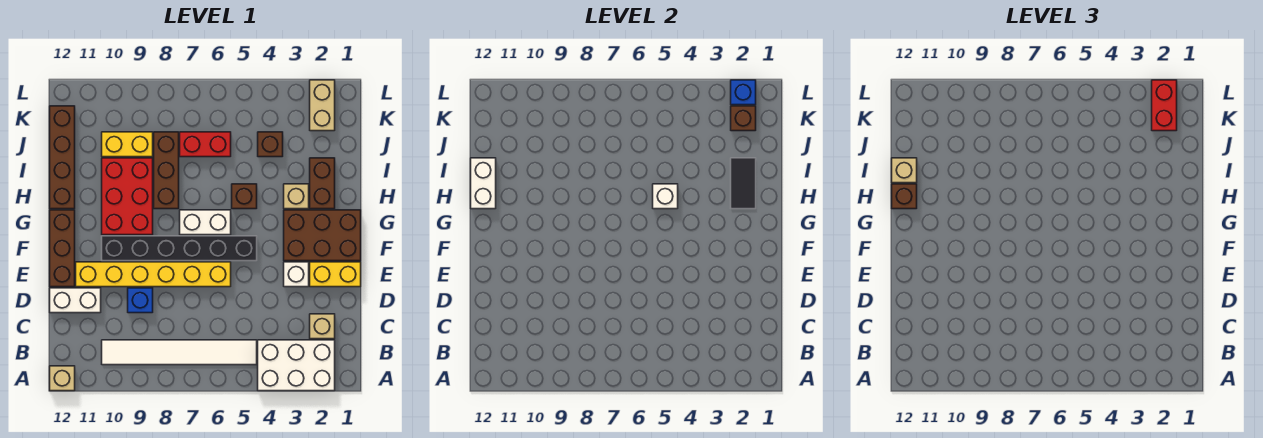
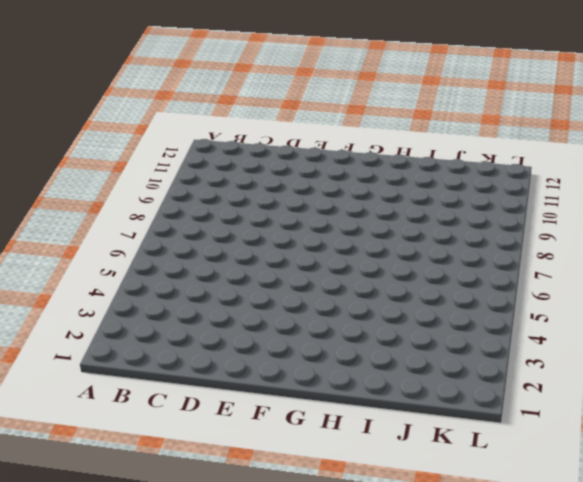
none -> white brick A2:B4 level 1
none -> tan brick A12 level 1
none -> white tile B5:B10 level 1
none -> tan brick C2 level 1

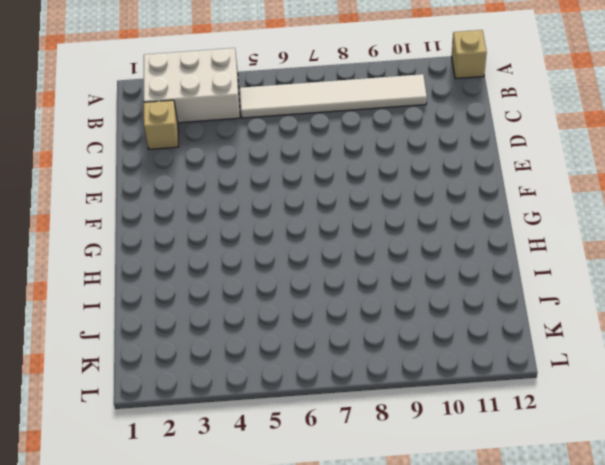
none -> blue brick D9 level 1
none -> white brick D11:D12 level 1
none -> yellow brick E1:E2 level 1
none -> white brick E3 level 1

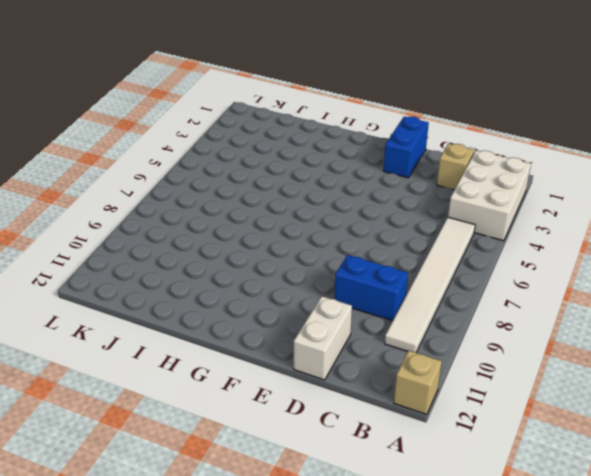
blue brick C9:D9 level 1 -> blue brick D9 level 1
blue brick E1:E2 level 1 -> yellow brick E1:E2 level 1
none -> white brick E3 level 1
none -> yellow brick E6:E11 level 1
none -> brown brick E12:G12 level 1
none -> brown brick F1:G3 level 1

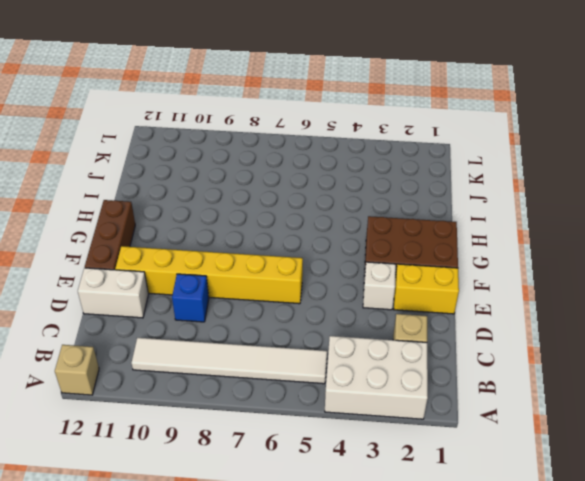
none -> black brick F5:F10 level 1
none -> white brick G6:G7 level 1
none -> red brick G9:I10 level 1
none -> brown brick H2:I2 level 1

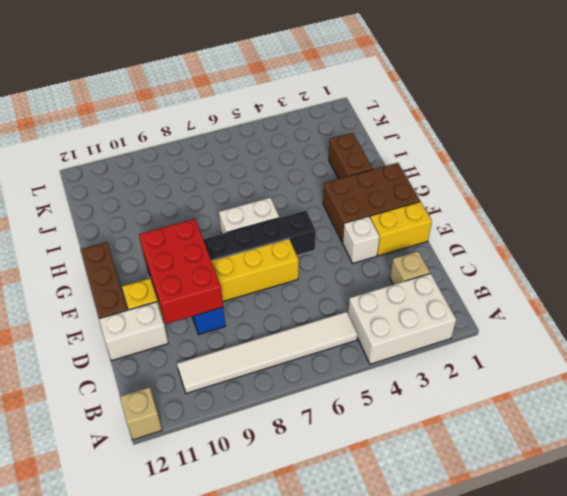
red brick D9:F10 level 2 -> red brick G9:I10 level 1
none -> tan brick H3 level 1
none -> brown brick H5 level 1
none -> brown brick H8:J8 level 1
none -> brown brick H12:K12 level 1

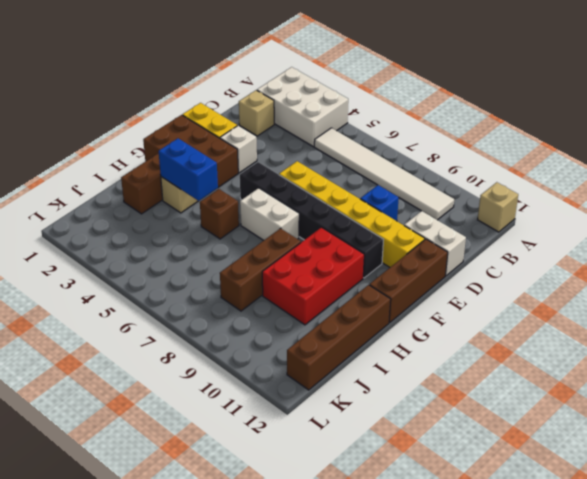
blue brick H3:H4 level 2 -> none
none -> brown brick J4 level 1
none -> red brick J6:J7 level 1
none -> yellow brick J9:J10 level 1
none -> tan brick K2:L2 level 1

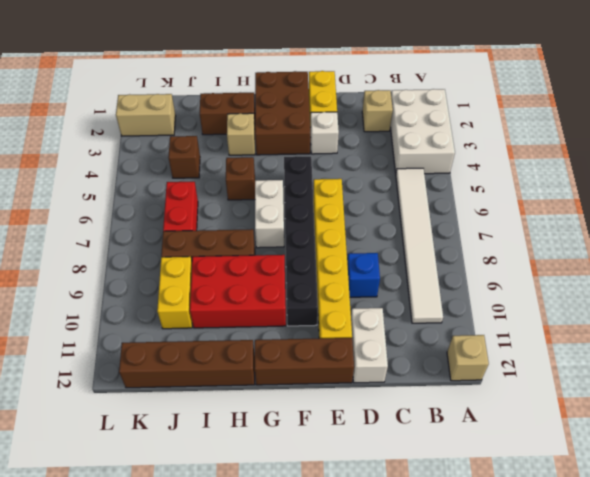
none -> black tile H2:I2 level 2
none -> white brick H5 level 2
none -> white brick H12:I12 level 2
none -> brown brick K2 level 2

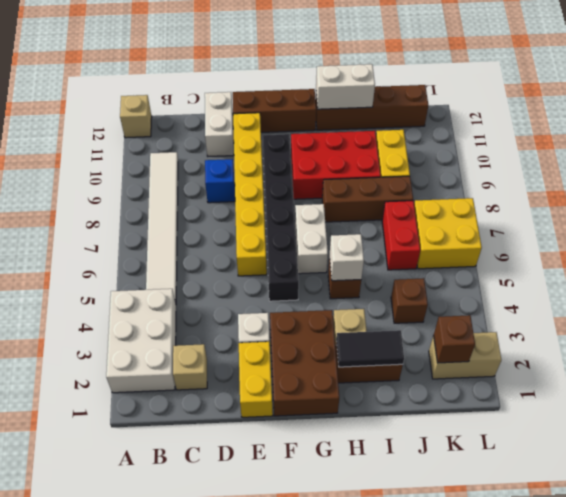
yellow brick K6:L7 level 1 -> none
none -> blue brick L2 level 2
none -> brown brick H12 level 3
none -> tan brick I12 level 3
none -> red brick K2:L2 level 3

